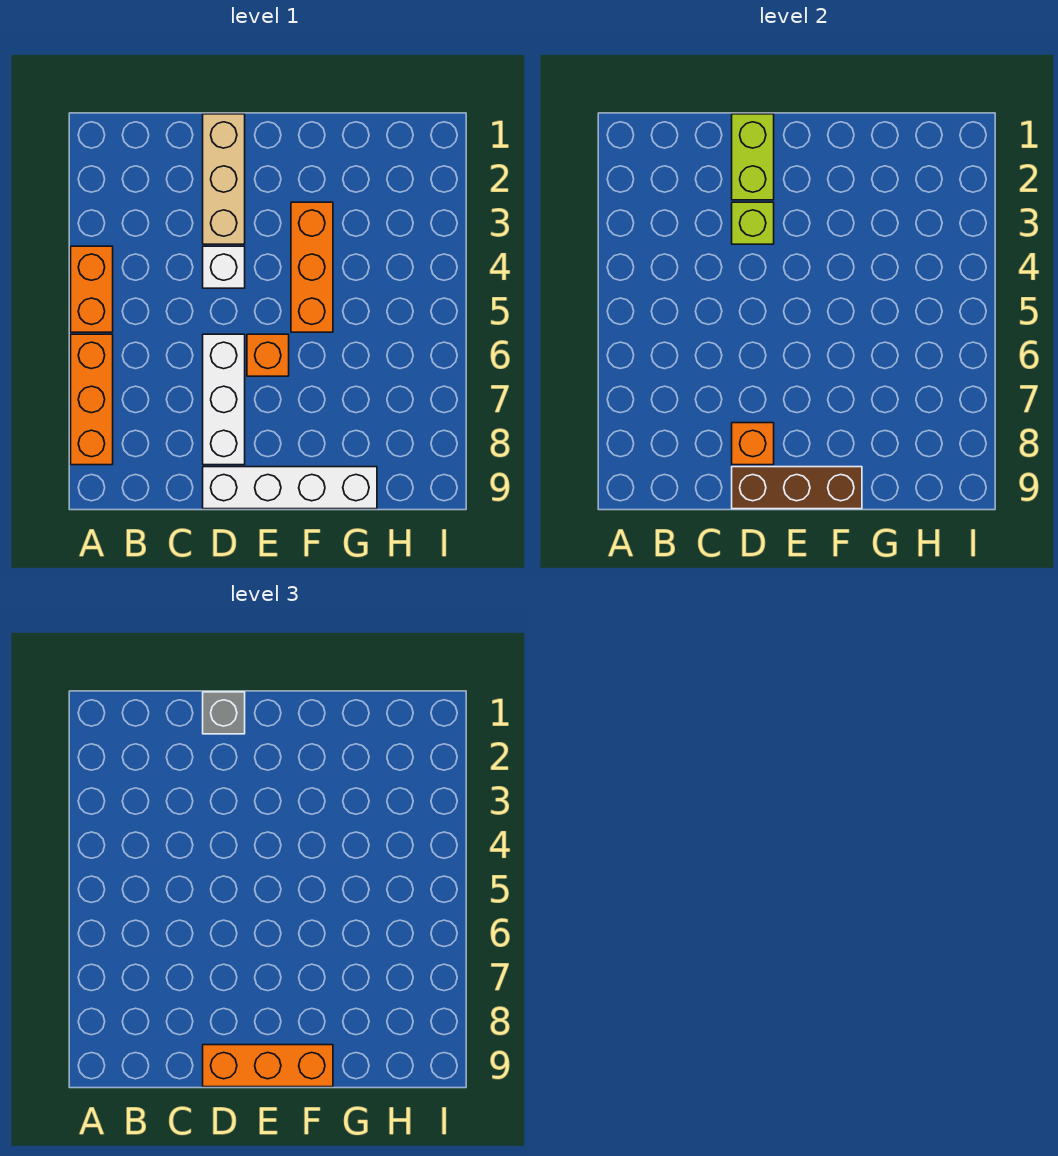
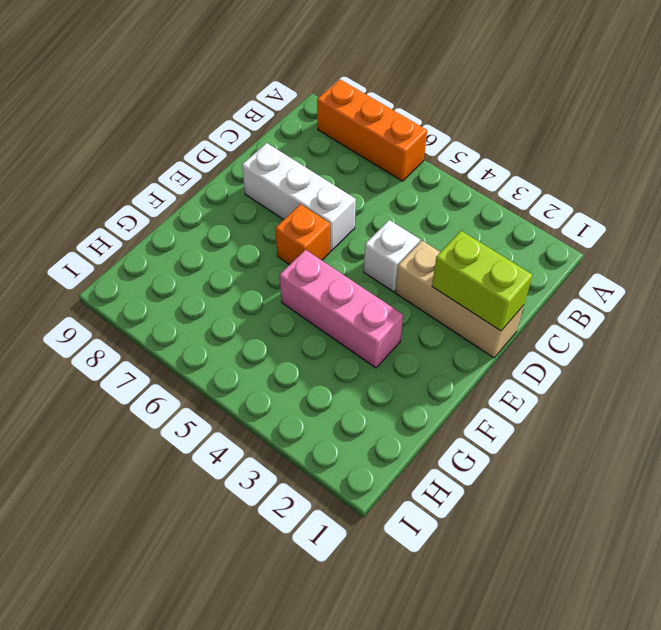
pink brick F3:F5 level 1 -> orange brick F3:F5 level 1
none -> orange brick A4:A5 level 1
none -> white brick D9:G9 level 1
none -> lime brick D3 level 2

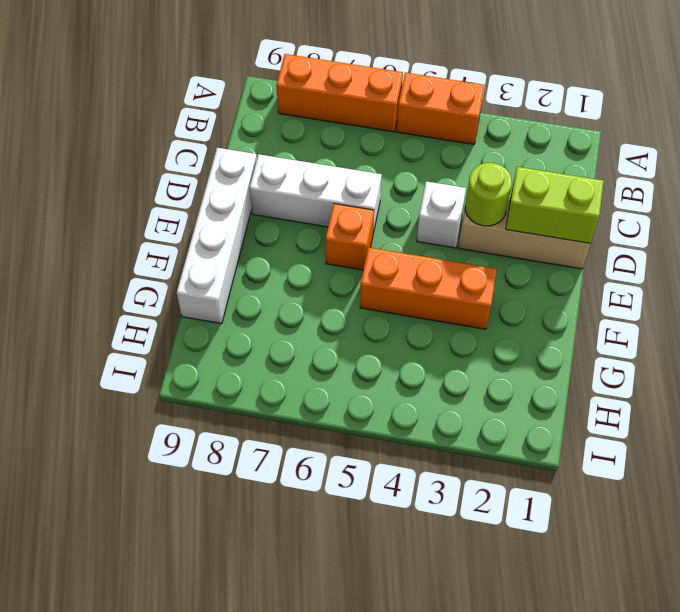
lime round brick D3 level 2 -> lime brick D3 level 2
none -> orange brick D8 level 2
none -> brown brick D9:F9 level 2
none -> grey brick D1 level 3

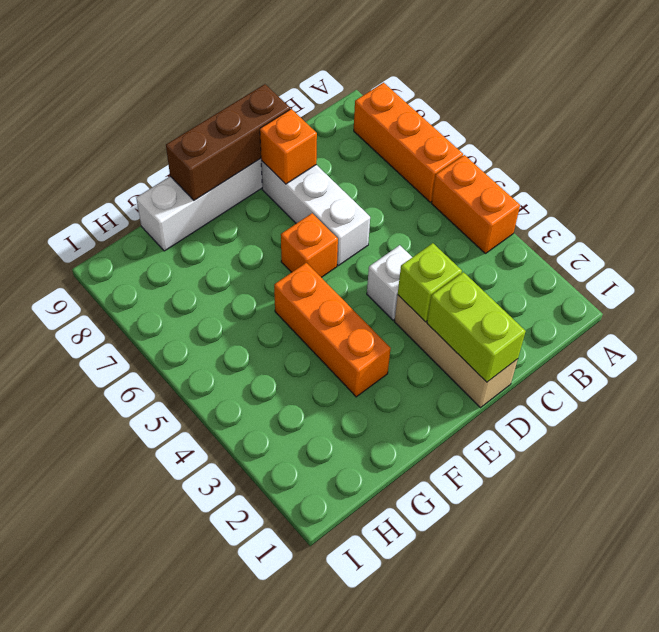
none -> grey brick D1 level 3
none -> orange brick D9:F9 level 3

